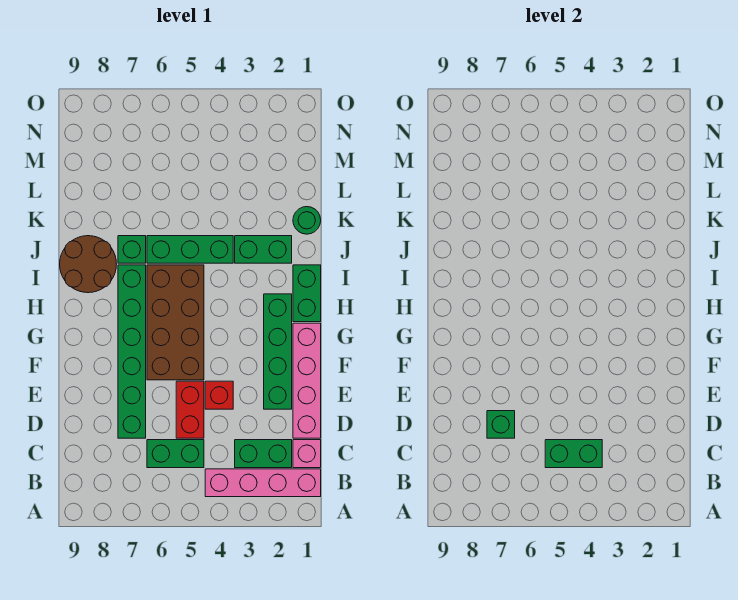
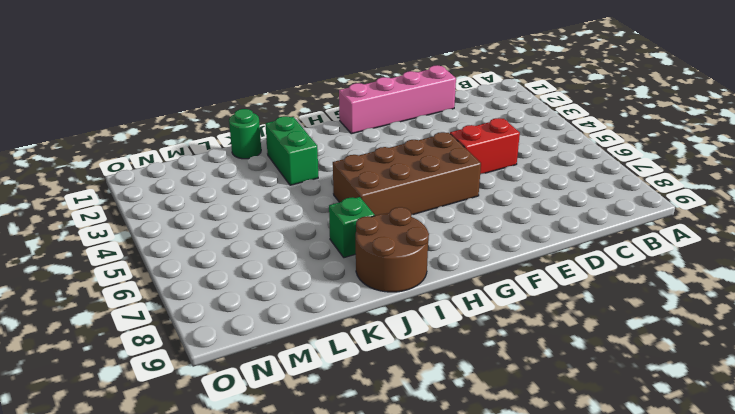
none -> pink brick B1:B4 level 1
none -> pink brick C1 level 1
none -> green brick C2:C3 level 1

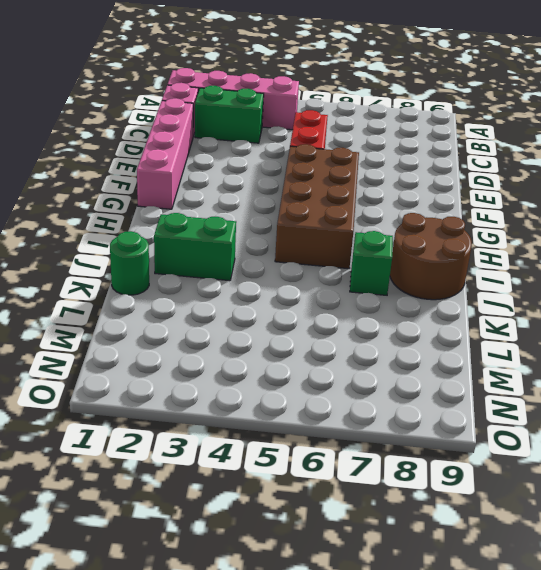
none -> green brick C5:C6 level 1
none -> green brick D7:I7 level 1
none -> green brick E2:H2 level 1

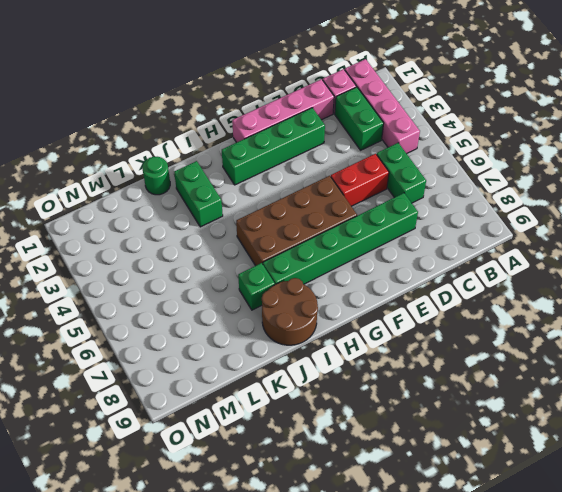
none -> red brick E4 level 1
none -> green brick H1:I1 level 1
none -> green brick J4:J6 level 1

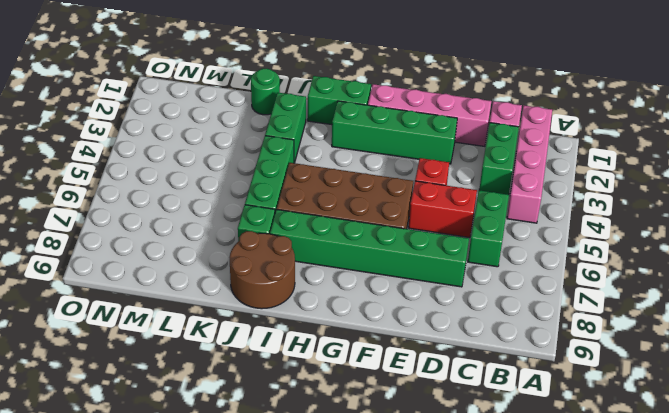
none -> green brick C4:C5 level 2
none -> green brick D7 level 2

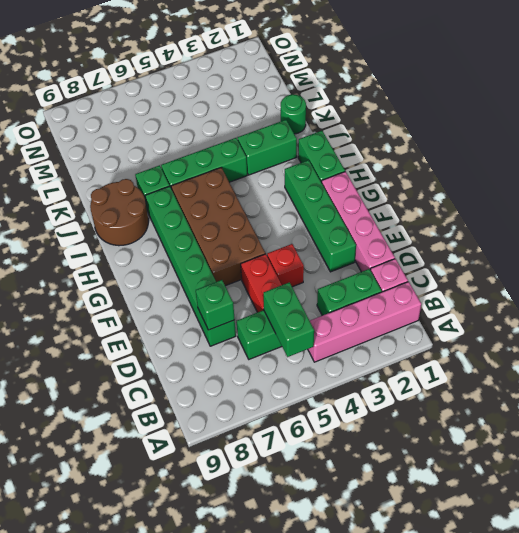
green brick B5:C5 level 2 -> green brick C4:C5 level 2

